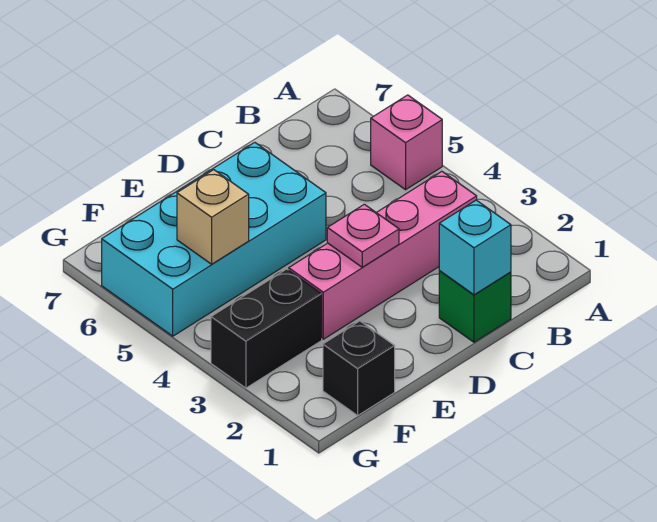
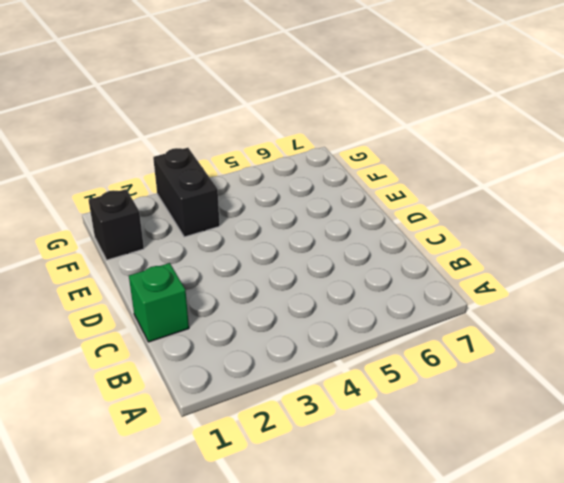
none -> pink brick A5 level 1
none -> pink brick B3:E3 level 1

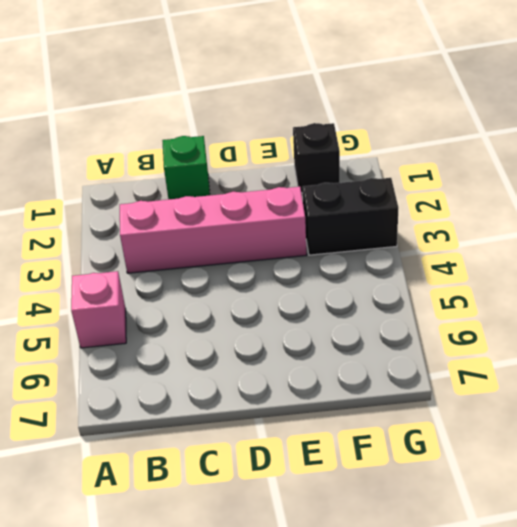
none -> cyan brick D5:G6 level 1
none -> cyan brick C1 level 2

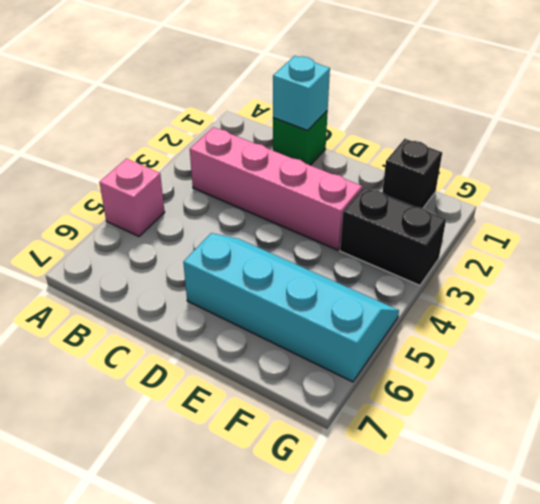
cyan slope D5:G6 level 1 top 6 -> cyan brick D5:G6 level 1
none -> pink plate D3 level 2
none -> tan brick F5 level 2

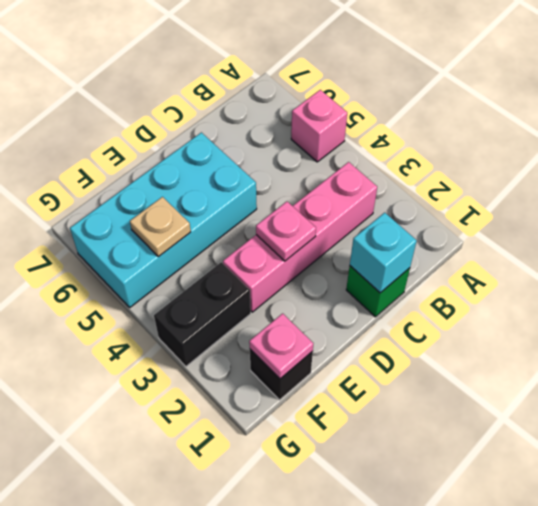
pink plate F1 level 2 -> none
tan plate F5 level 2 -> tan brick F5 level 2

